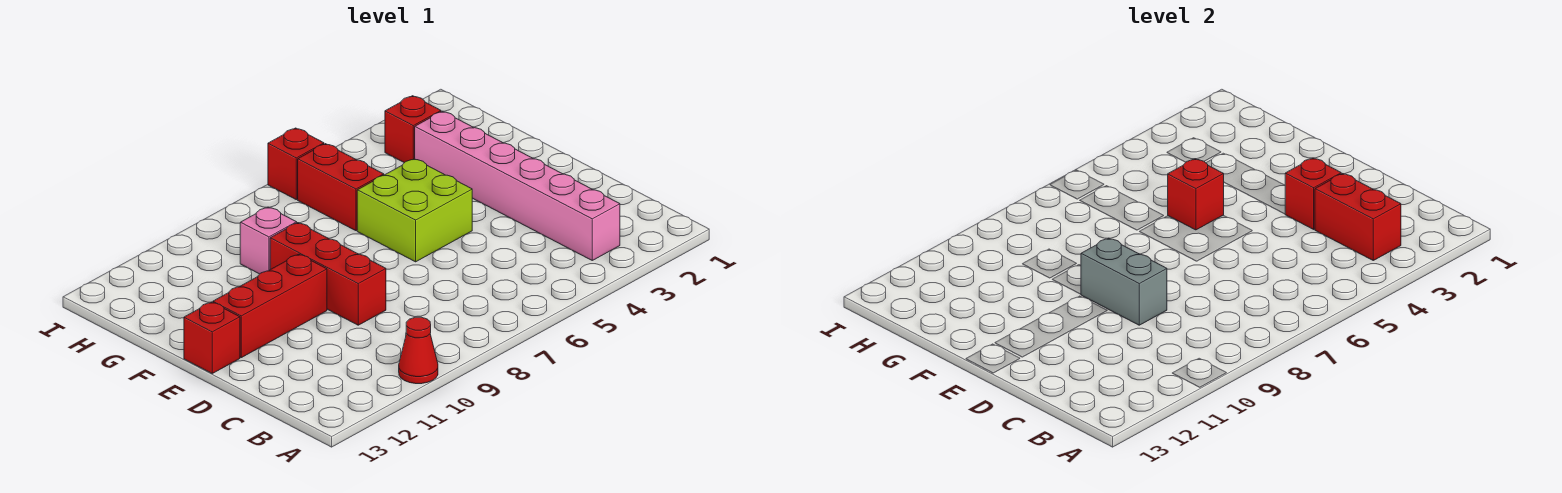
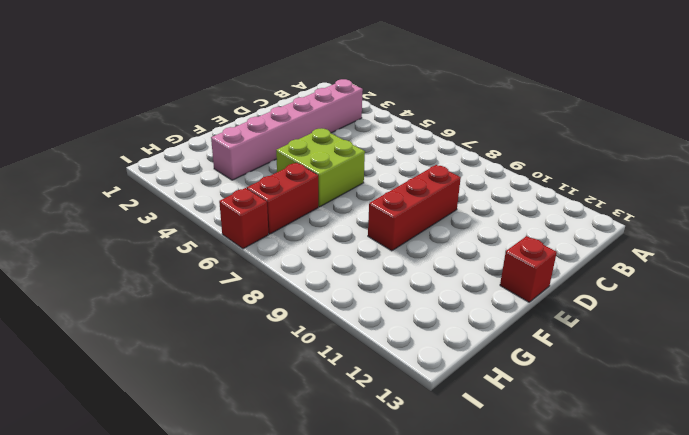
none -> red cone A10 level 1
none -> red brick E10:E12 level 1
none -> pink brick G9 level 1

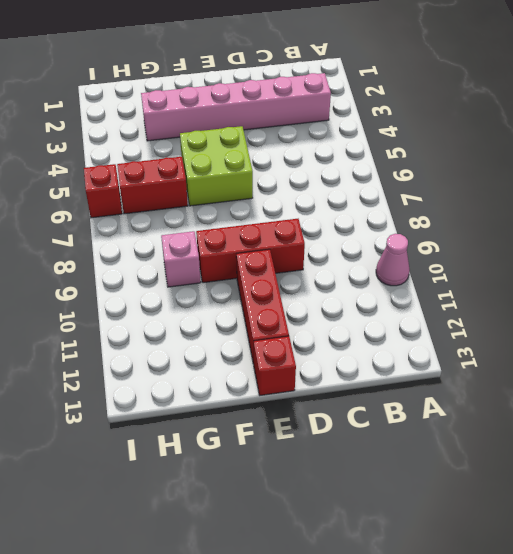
pink cone A10 level 1 -> red cone A10 level 1
none -> red brick H3 level 1
none -> red brick B3:C3 level 2
none -> red brick D3 level 2

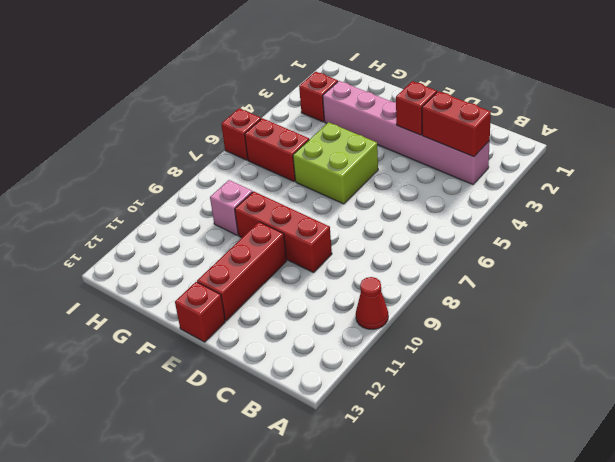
none -> grey brick D9:E9 level 2
none -> red brick F5 level 2

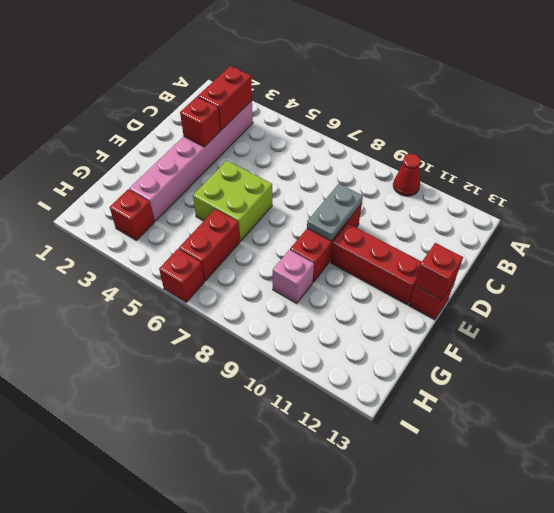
grey plate D9:E9 level 2 -> grey brick D9:E9 level 2
red brick E13 level 2 -> red brick F5 level 2

